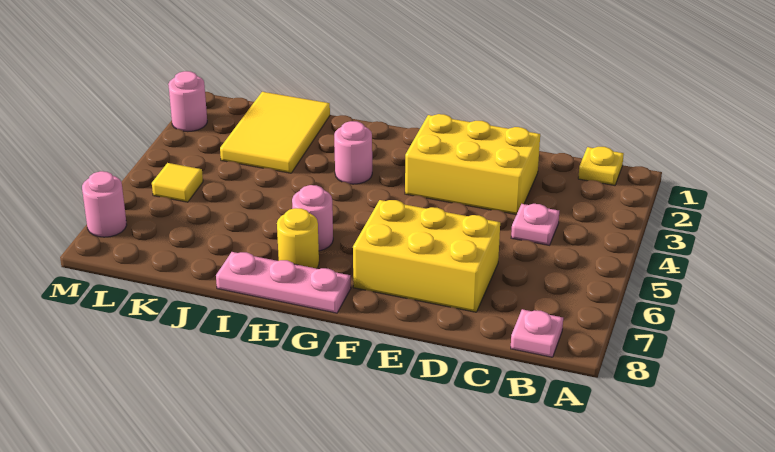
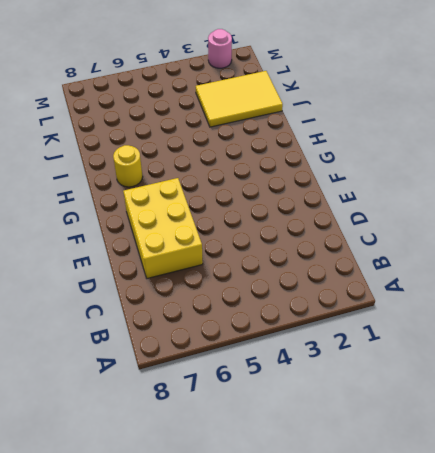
none -> yellow plate B1 level 1
none -> pink plate B8 level 1
none -> pink plate C4 level 1

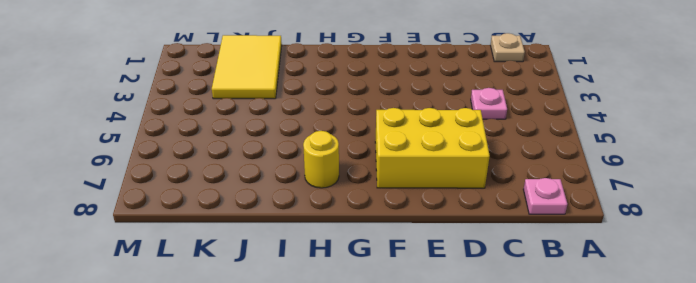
tan plate B1 level 1 -> yellow plate B1 level 1
none -> yellow brick D2:F3 level 1
none -> pink plate G8:I8 level 1
none -> pink round brick H3 level 1

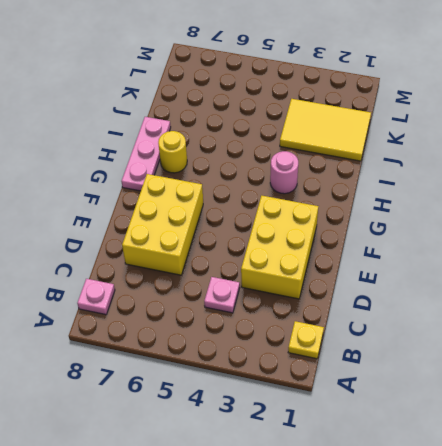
none -> pink round brick H6 level 1
none -> yellow tile L5 level 1
none -> pink round brick M2 level 1

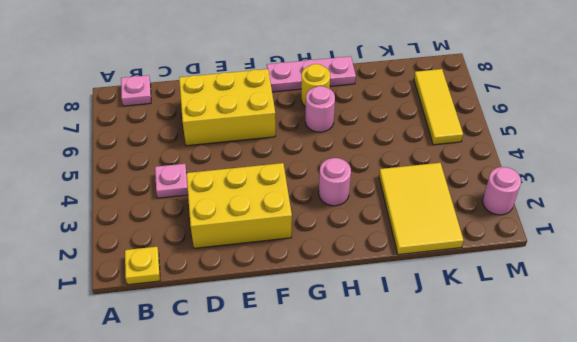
yellow tile L5:L7 level 1 -> yellow tile L5 level 1
none -> pink round brick M7 level 1

